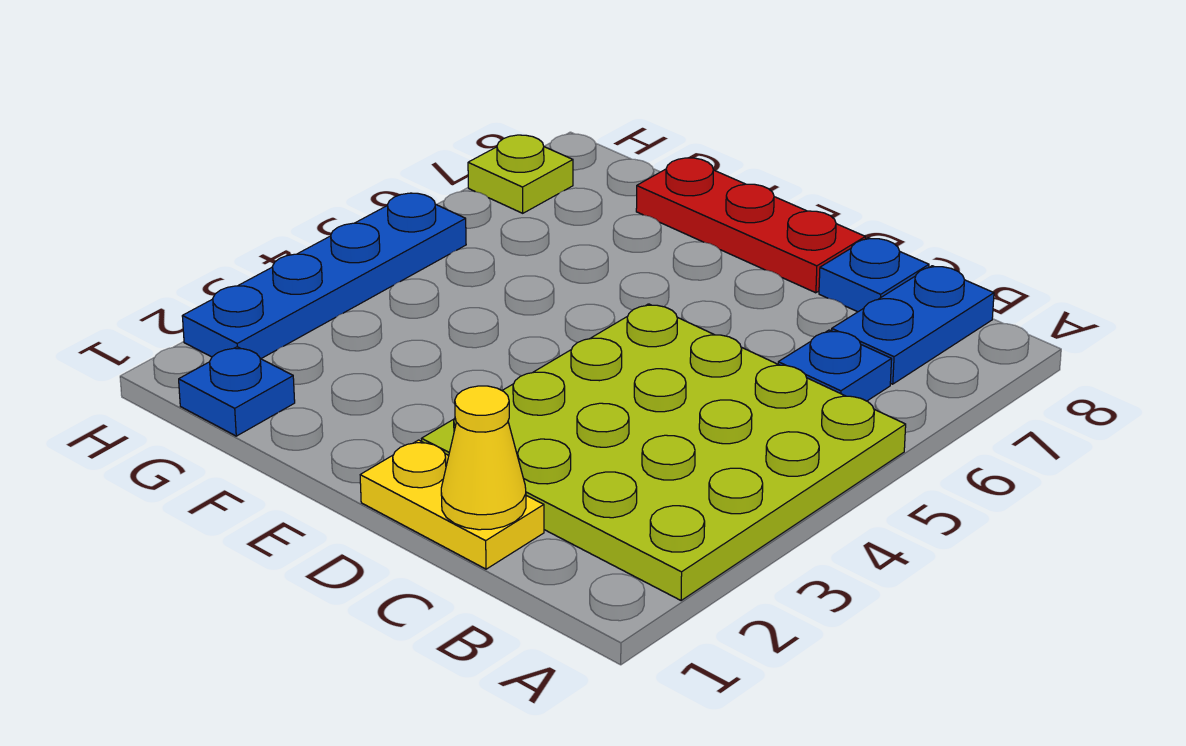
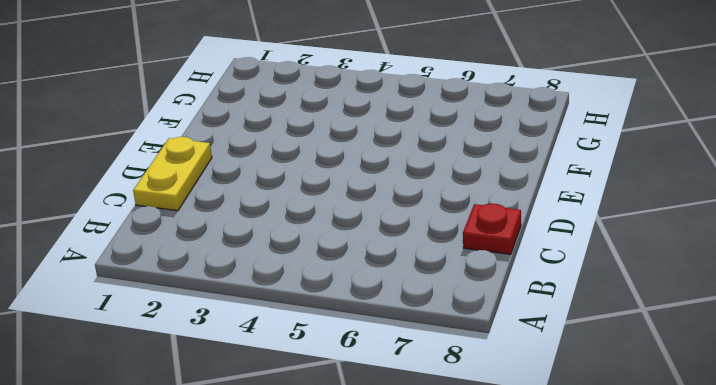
red plate C8 level 1 -> blue plate C8 level 1
none -> lime plate A2:D5 level 1
none -> blue plate B6 level 1

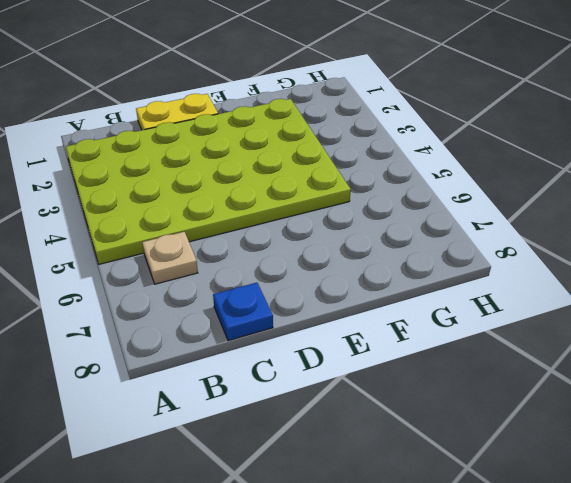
lime plate A2:F5 level 1 -> lime plate A2:D5 level 1
tan plate B6 level 1 -> blue plate B6 level 1
none -> blue plate B7:B8 level 1
none -> red plate D8:F8 level 1

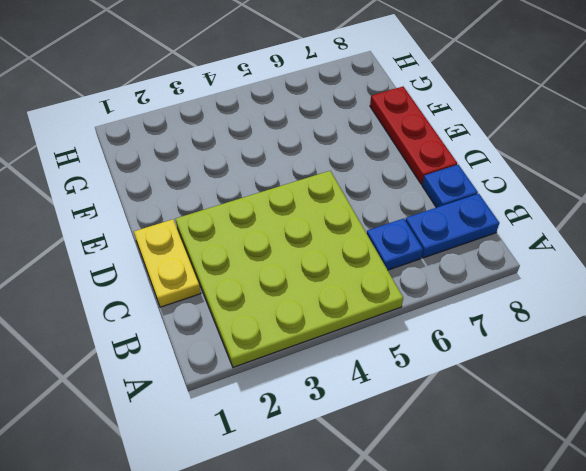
none -> blue plate G1 level 1
none -> blue plate H2:H5 level 1

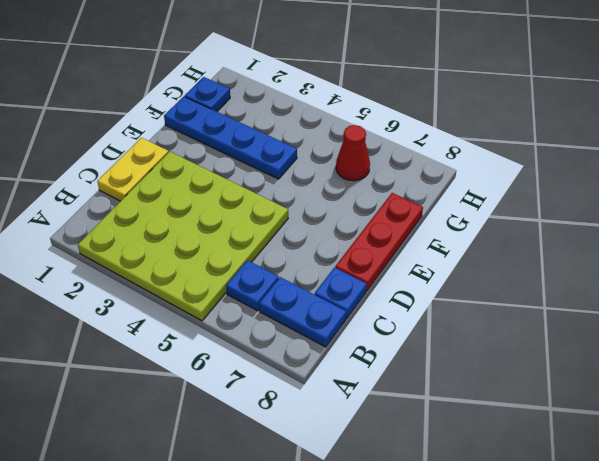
blue plate F1:F4 level 1 -> blue plate H2:H5 level 1
red cone G6 level 1 -> none
none -> lime plate H7 level 1
none -> yellow cone C1 level 2

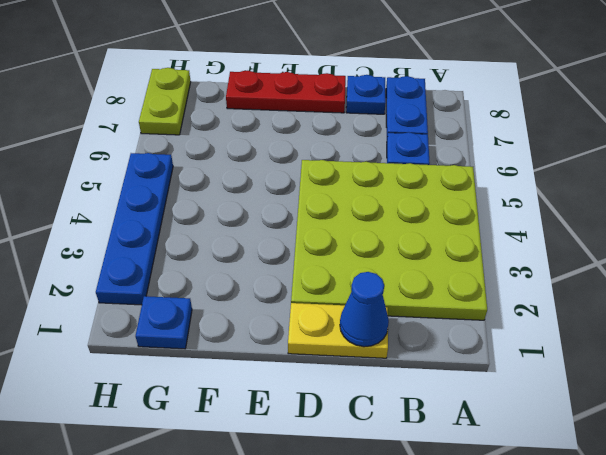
blue cone C1 level 2 -> yellow cone C1 level 2
lime plate H7:H8 level 1 -> lime plate H7 level 1

